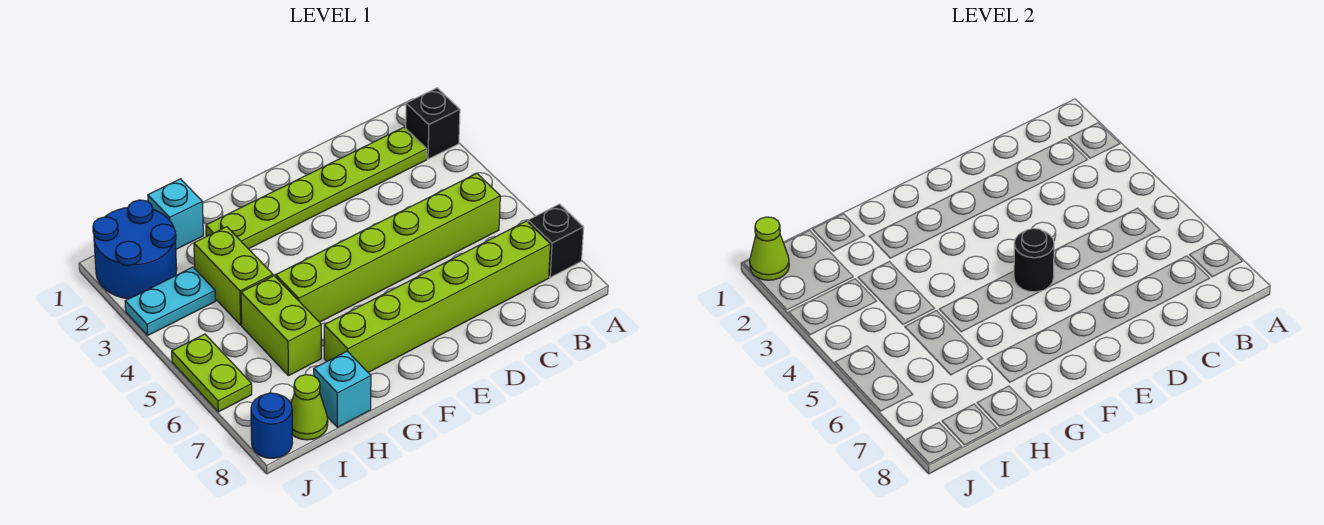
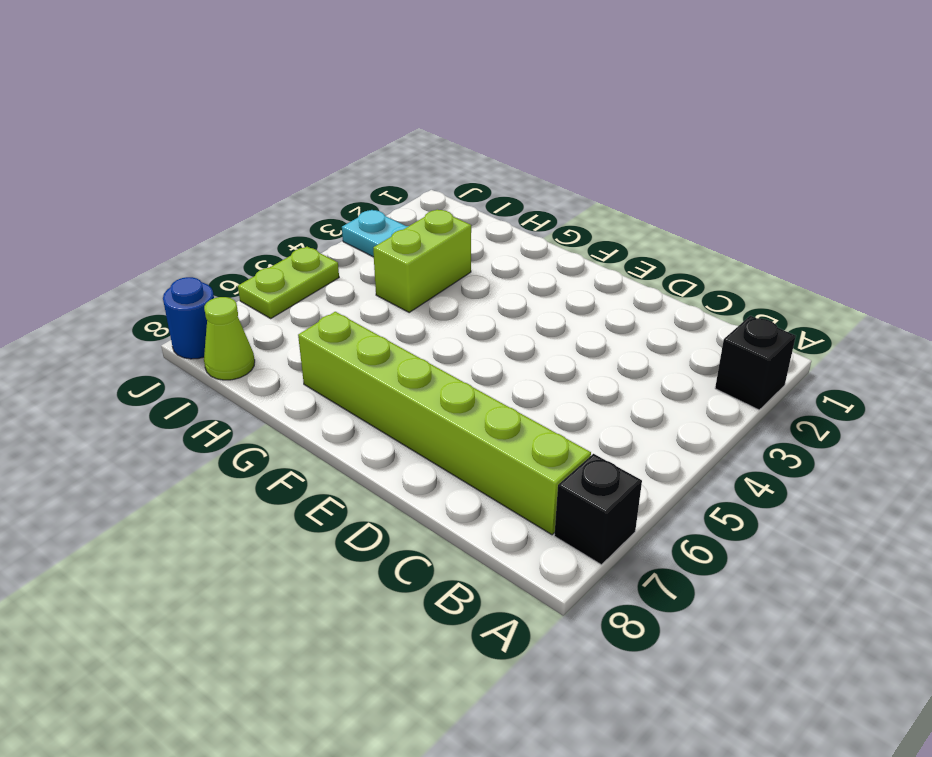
none -> lime plate B2:G2 level 1
none -> lime brick B5:G5 level 1
none -> cyan brick H1 level 1

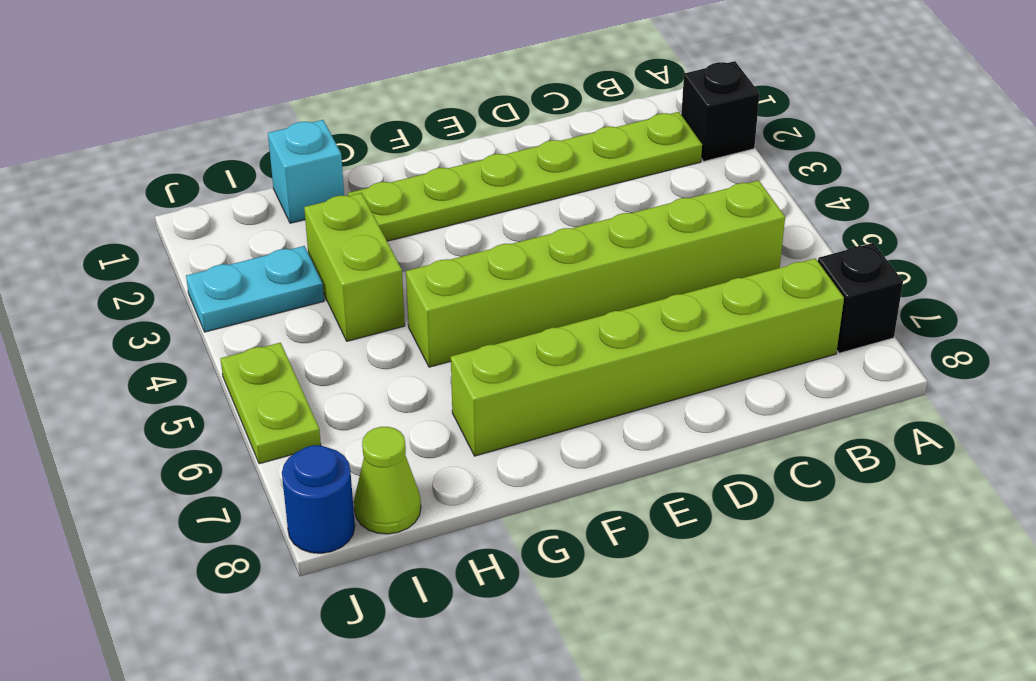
none -> lime brick H5:H6 level 1
none -> cyan brick H8 level 1
none -> blue round brick I1:J2 level 1

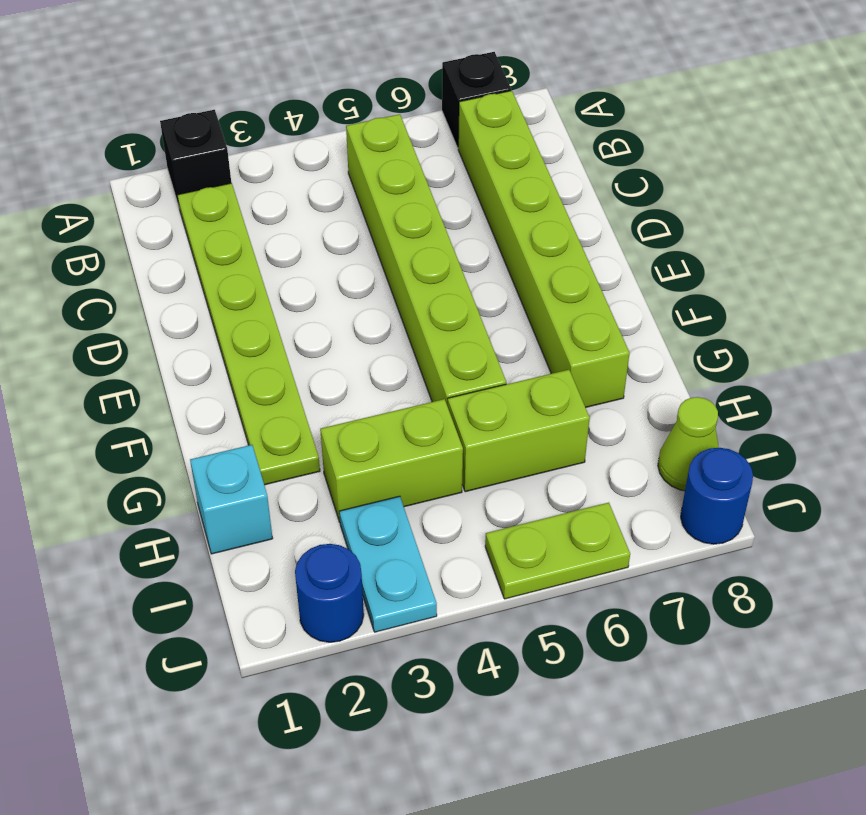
blue round brick J2 level 1 -> blue round brick I1:J2 level 1
none -> cyan brick H8 level 1
none -> black round brick E5 level 2
none -> lime cone J1 level 2

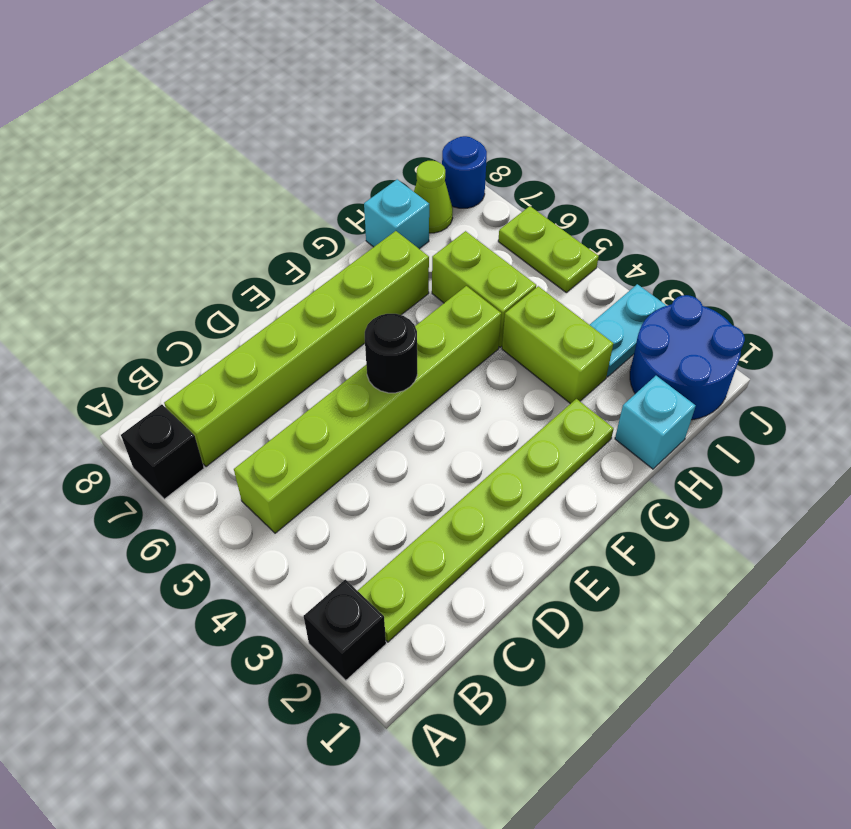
none -> lime cone J1 level 2

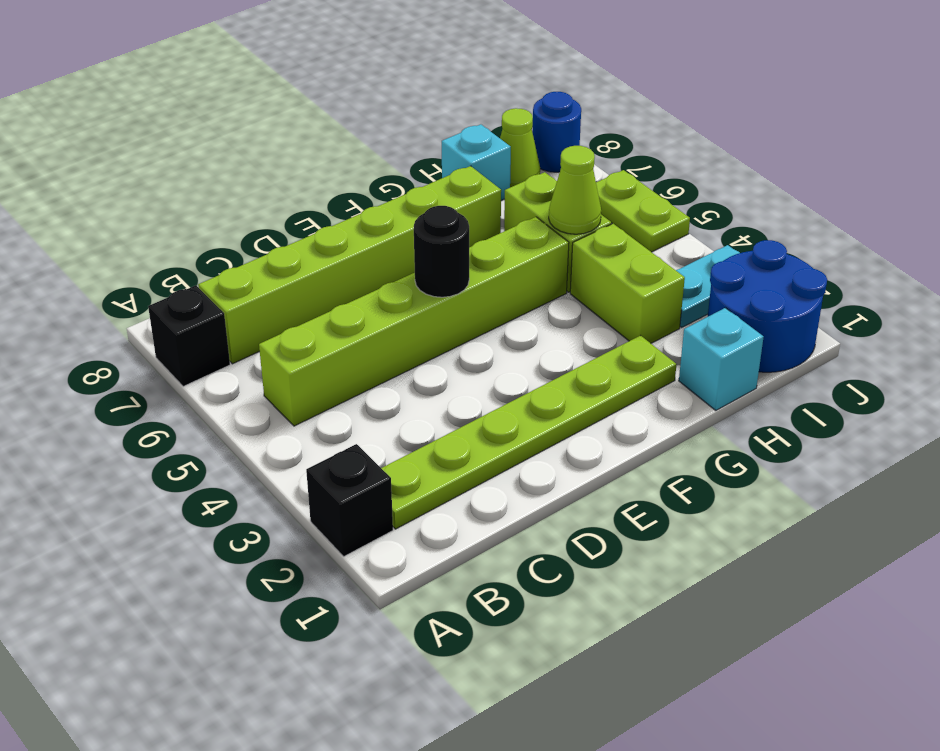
lime cone H5 level 2 -> lime cone J1 level 2

